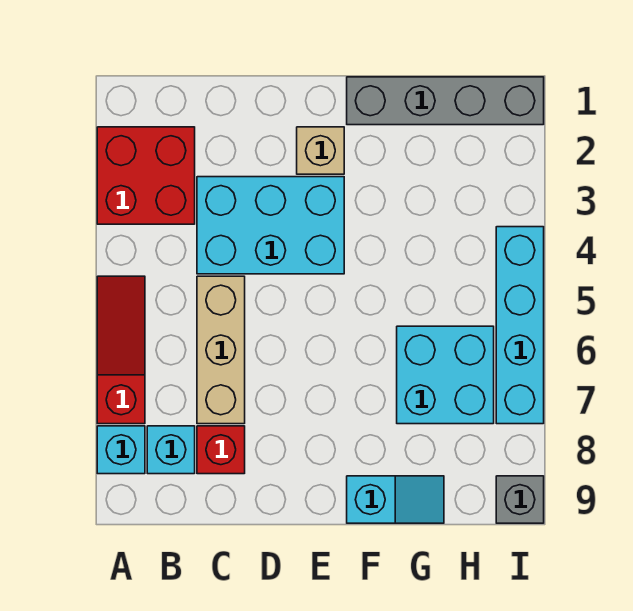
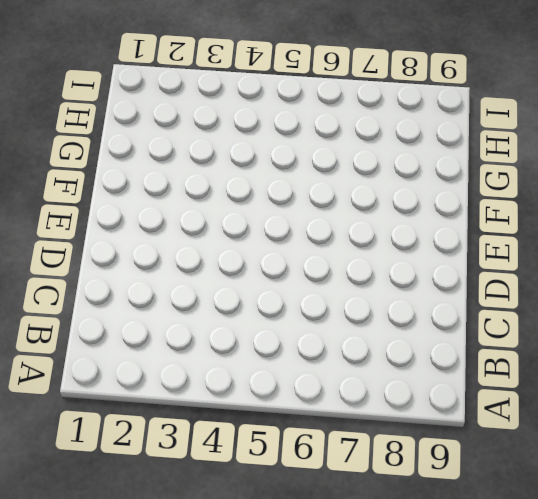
none -> red brick A2:B3 level 1
none -> red slope A5:A7 level 1 top 7
none -> cyan brick A8 level 1

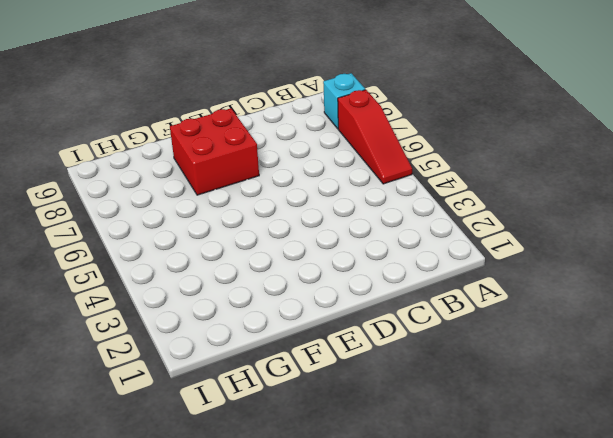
red brick E7:F8 level 1 -> red brick A2:B3 level 1
none -> cyan brick B8 level 1
none -> cyan brick C3:E4 level 1
none -> tan brick C5:C7 level 1

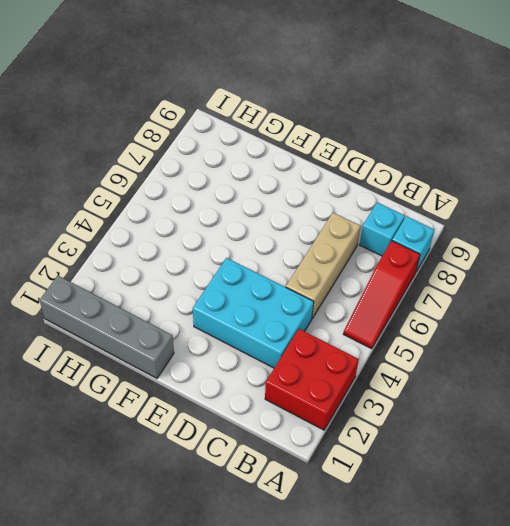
none -> red brick C8 level 1
none -> tan brick E2 level 1
none -> cyan slope F9:G9 level 1 top F

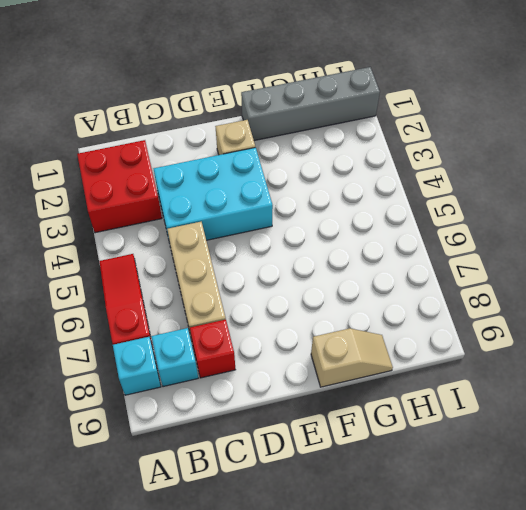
tan slope F9:G9 level 1 top F -> cyan slope F9:G9 level 1 top F
none -> cyan brick G6:H7 level 1
none -> cyan brick I4:I7 level 1
none -> grey brick I9 level 1

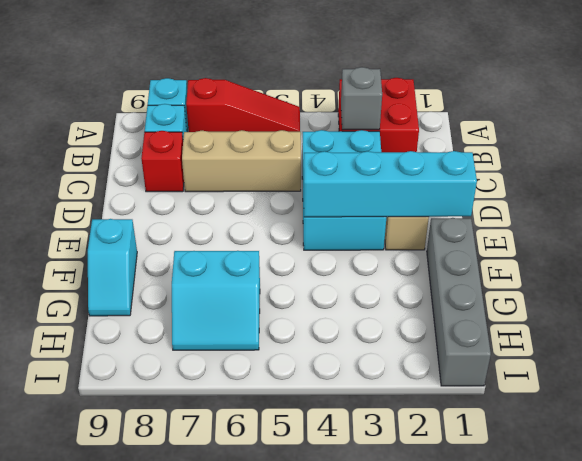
grey brick B3 level 2 -> grey brick I9 level 1
cyan brick E1:E4 level 2 -> cyan brick I4:I7 level 1
cyan slope G6:H7 level 1 top G -> cyan brick G6:H7 level 1

